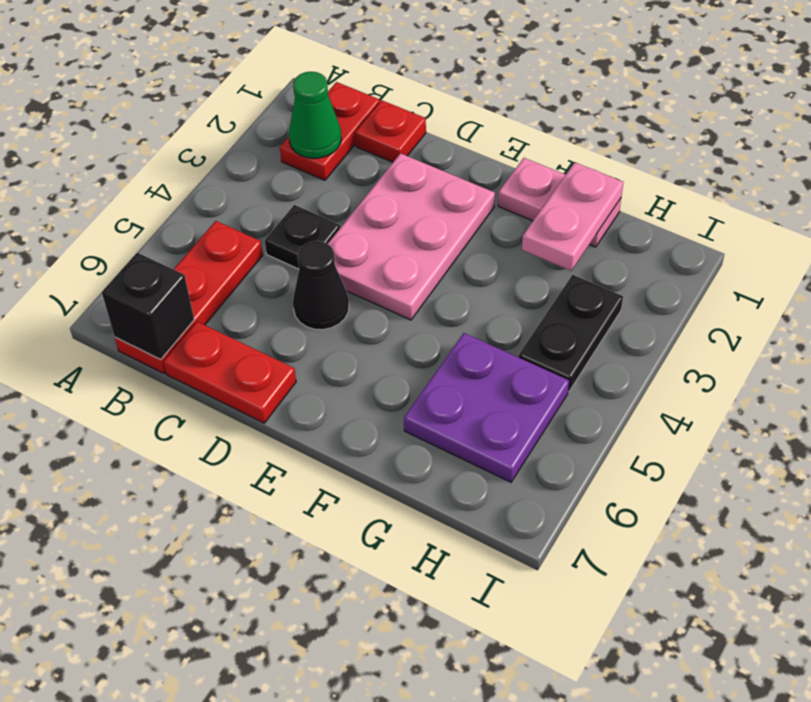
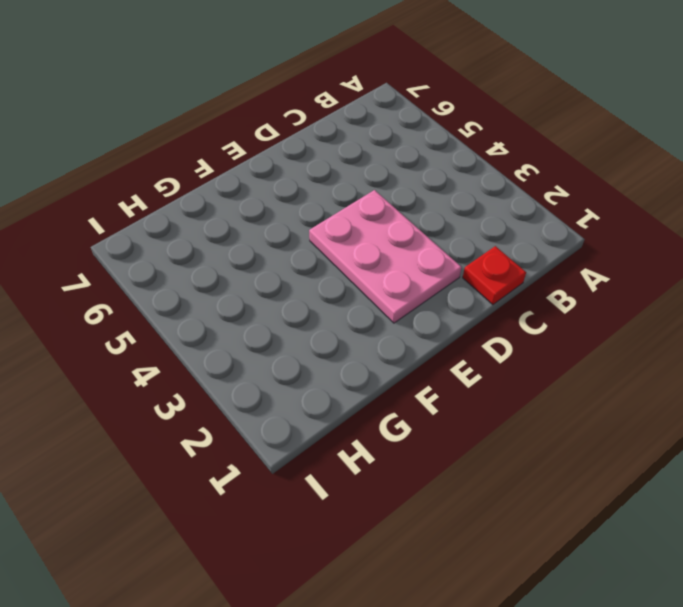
none -> red plate B1:B2 level 1
none -> red plate B5:B7 level 1
none -> black plate C4 level 1

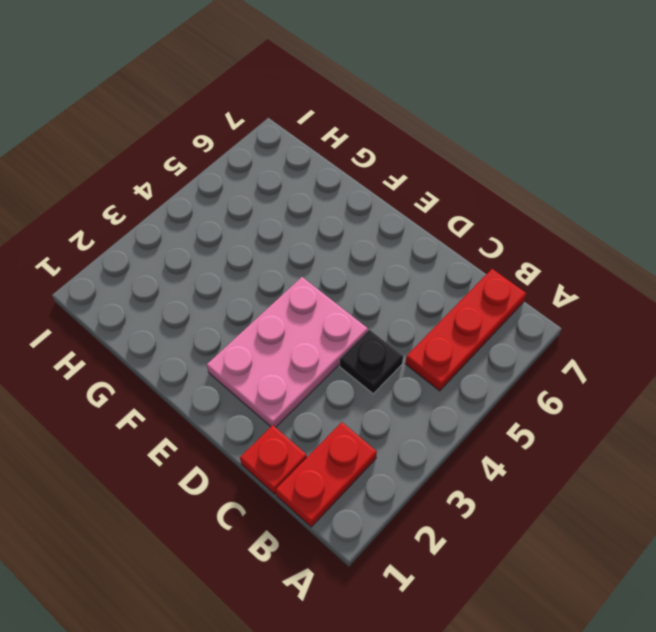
none -> red plate C7:D7 level 1
none -> black cone D5 level 1
none -> pink plate F1:G1 level 1

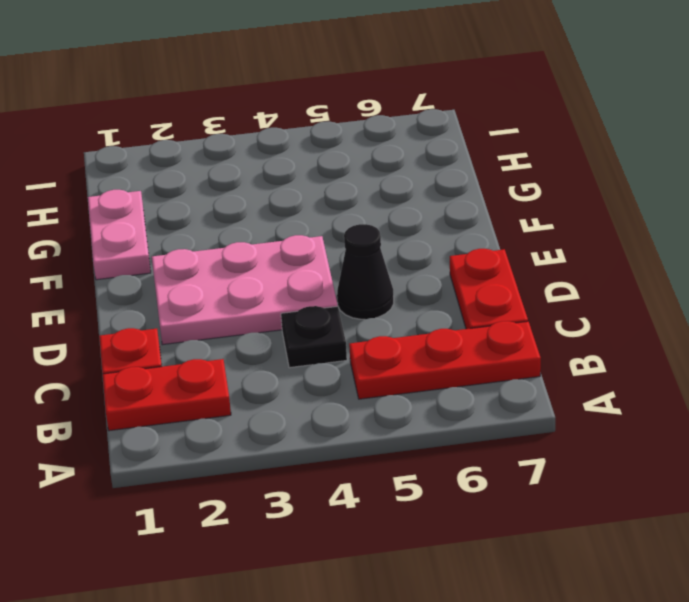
none -> purple plate G5:H6 level 1
none -> black plate H3:H4 level 1
none -> green cone B2 level 2

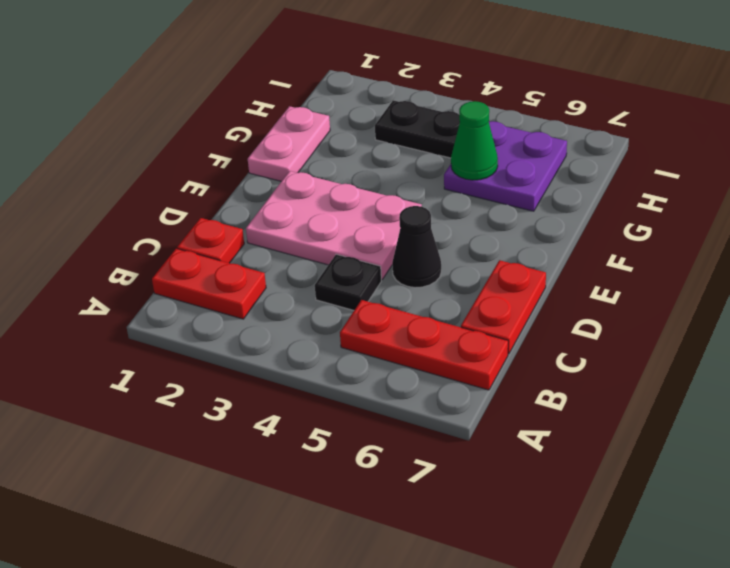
green cone G5 level 2 -> green cone B2 level 2
none -> black brick B7 level 2
none -> pink plate G1:G2 level 2

